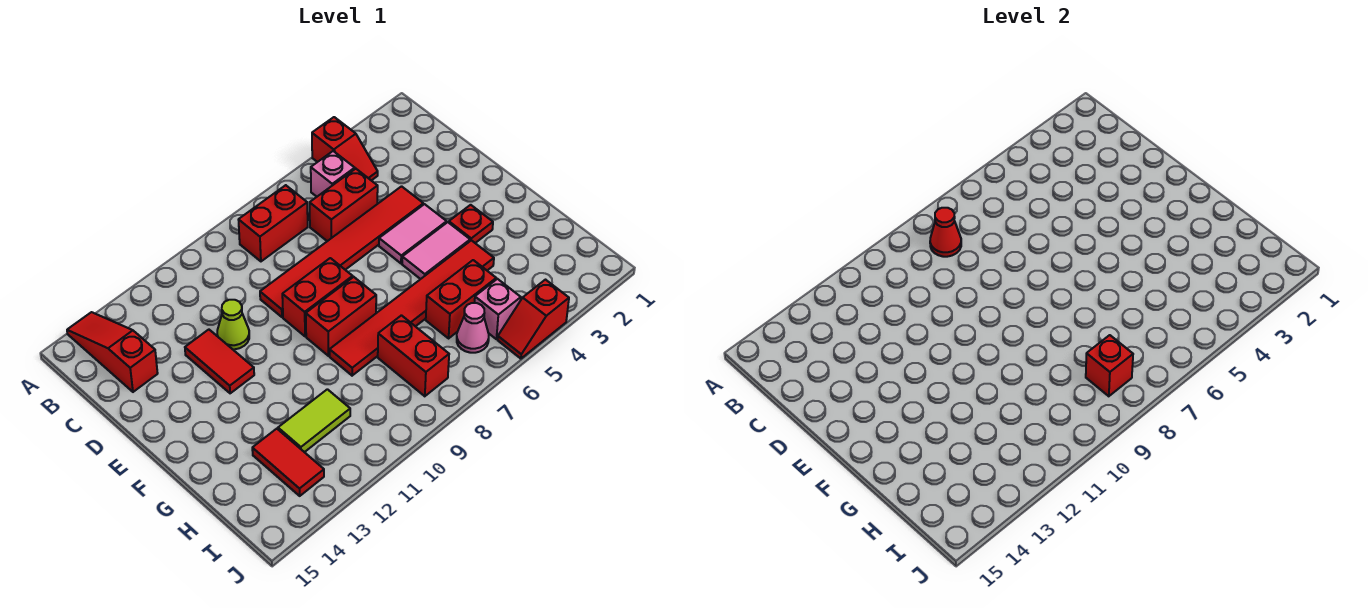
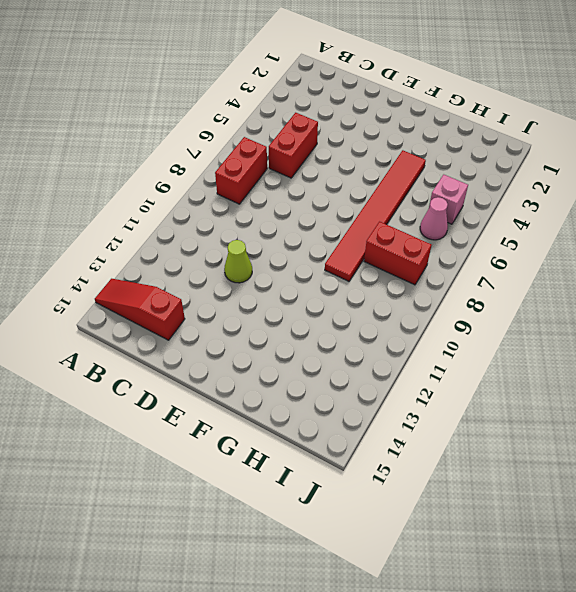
none -> red slope A4:B4 level 1 top A
none -> pink brick B5 level 1
none -> red tile D4:D9 level 1

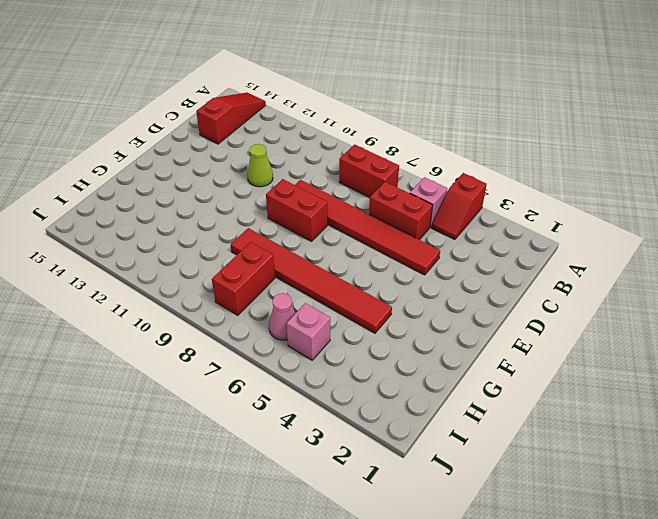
none -> red tile D12:E12 level 1
none -> pink tile E4:E5 level 1
none -> red plate F3 level 1

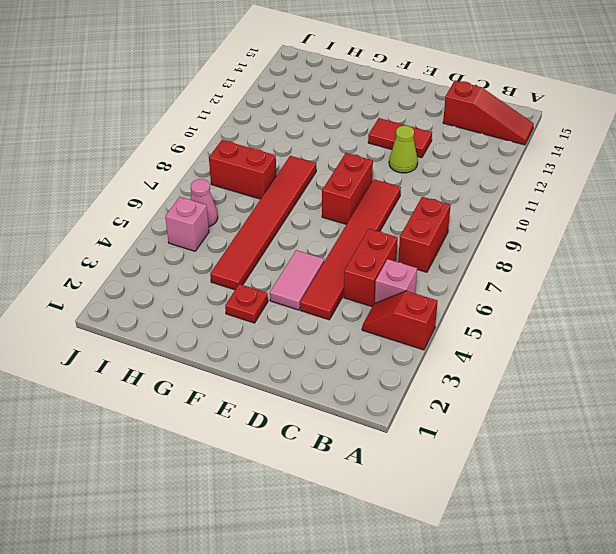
none -> pink tile F4:F5 level 1
none -> red brick F8:F9 level 1
none -> red brick H5:H6 level 1

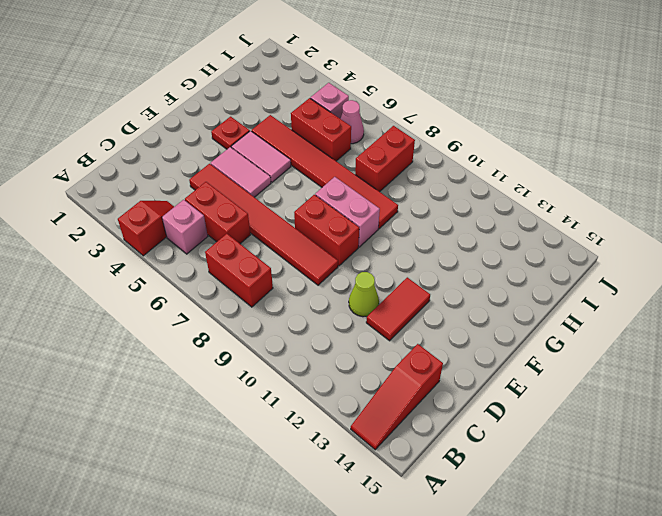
pink brick F8:F9 level 1 -> red brick F8:F9 level 1
none -> lime tile H11:H12 level 1
none -> red tile H13:I13 level 1
none -> red slope J4:J5 level 1 top 4

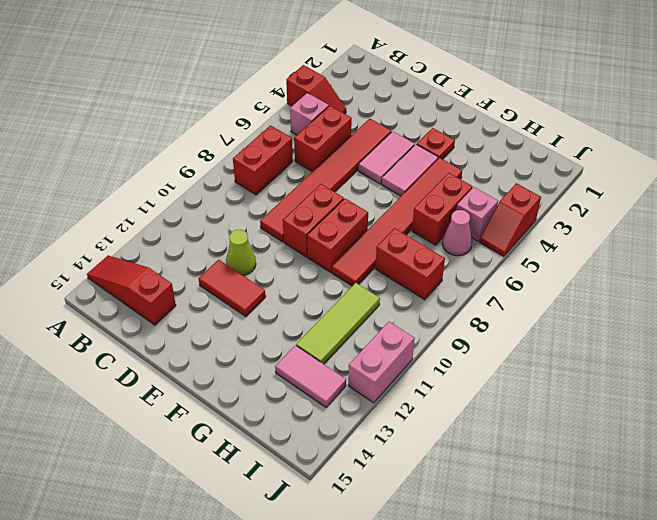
lime tile H10:H12 level 1 -> lime tile H11:H12 level 1
pink tile H13:I13 level 1 -> red tile H13:I13 level 1
pink brick J11:J12 level 1 -> none
none -> red cone B8 level 2
none -> red brick I8 level 2

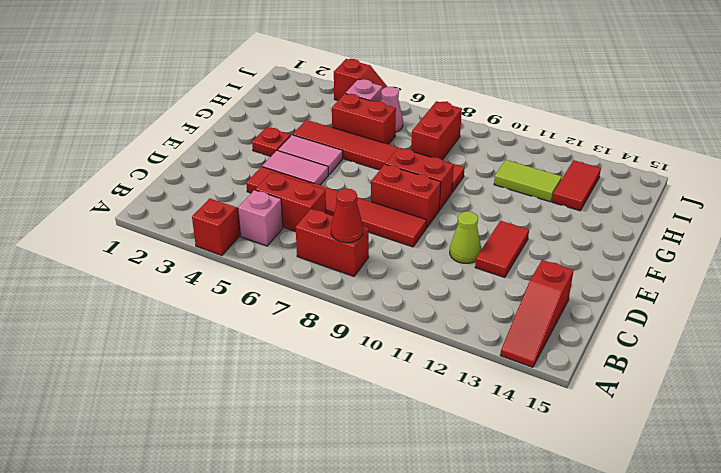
none -> red brick I8 level 2

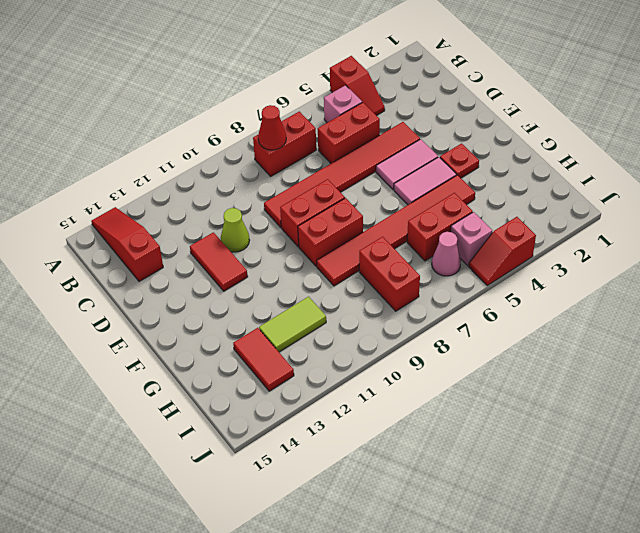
none -> red brick I8 level 2

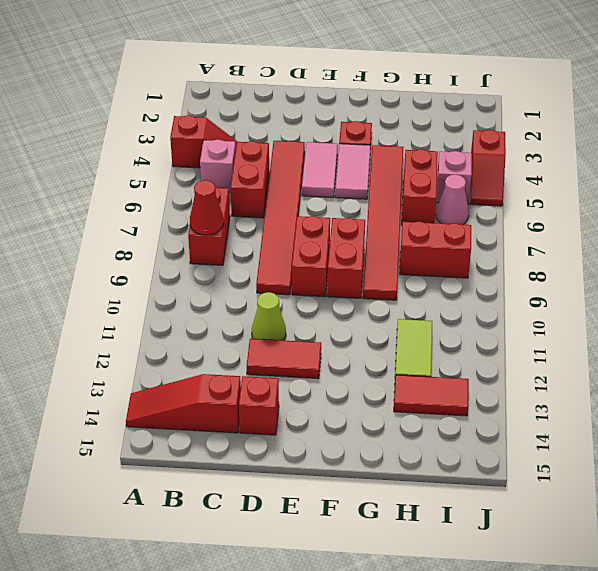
red brick D14 level 1 -> red brick I8 level 2

